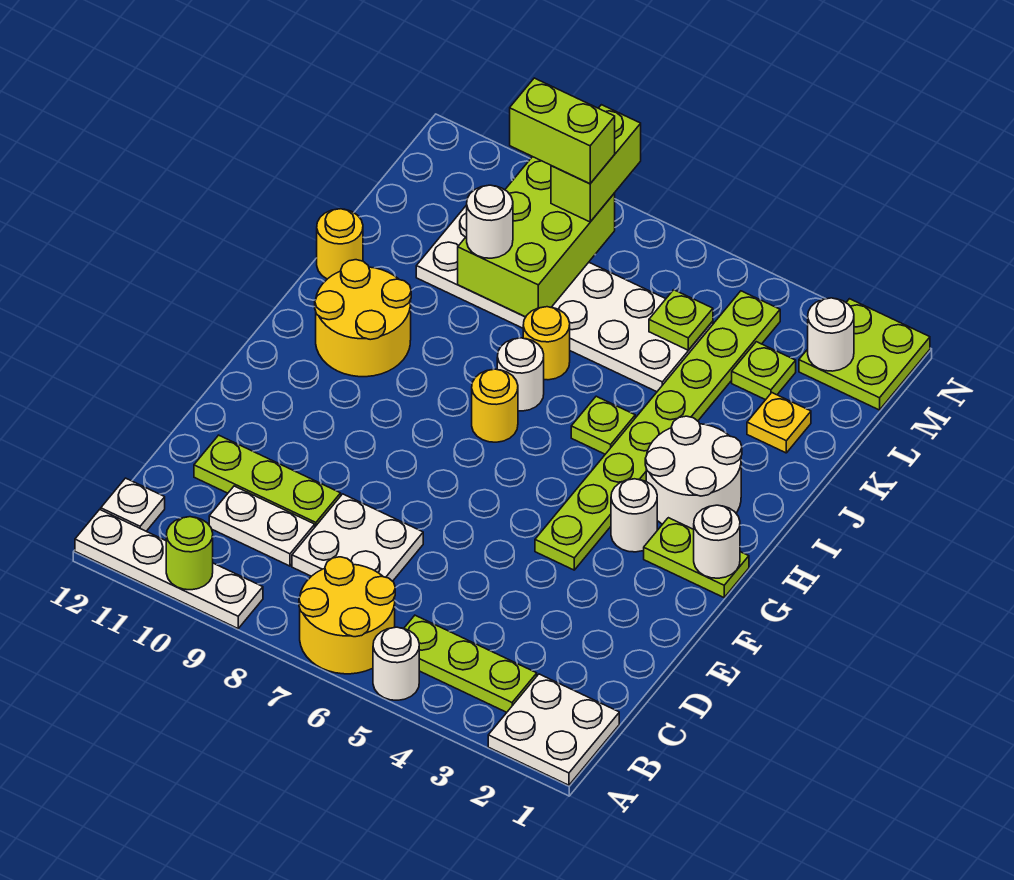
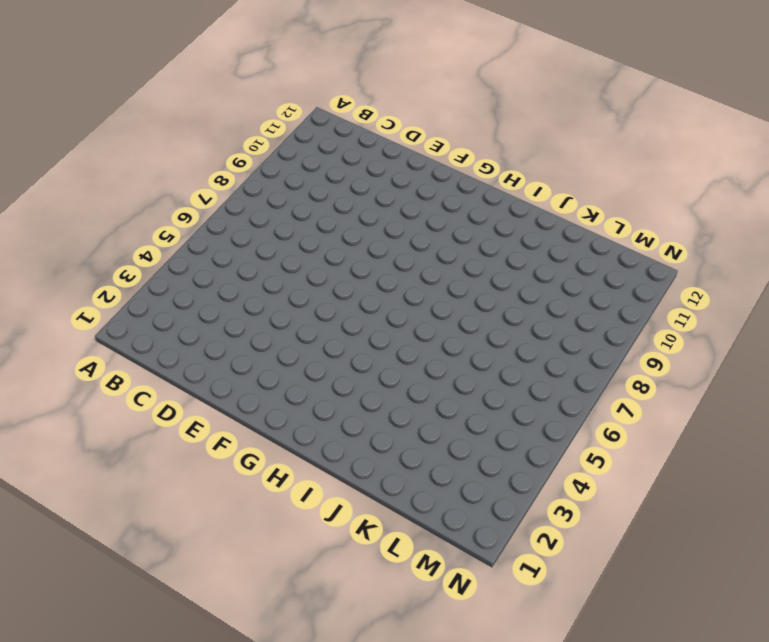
none -> white plate A1:B2 level 1
none -> white round brick A5 level 1
none -> yellow round brick A6:B7 level 1
none -> white plate A9:A12 level 1

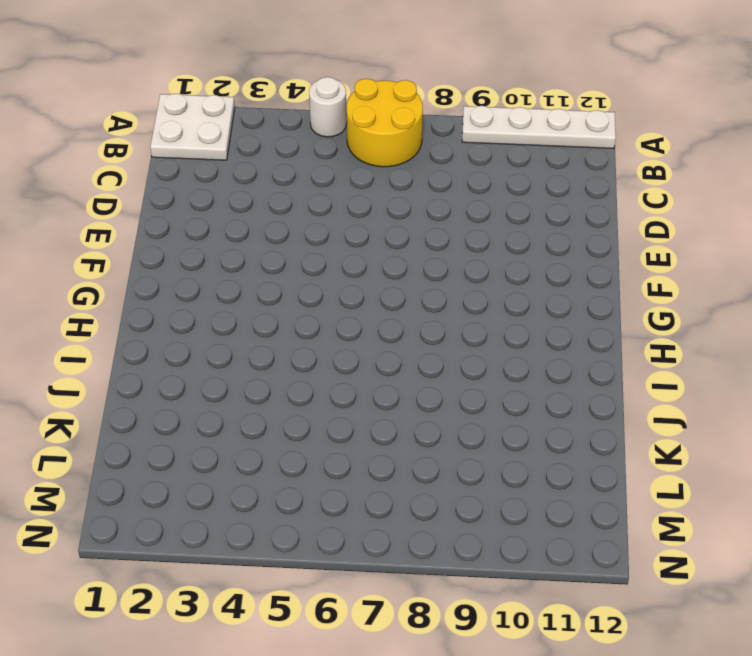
none -> lime plate B3:B5 level 1
none -> white plate B12 level 1
none -> white plate C7:D8 level 1
none -> white plate C9:C10 level 1

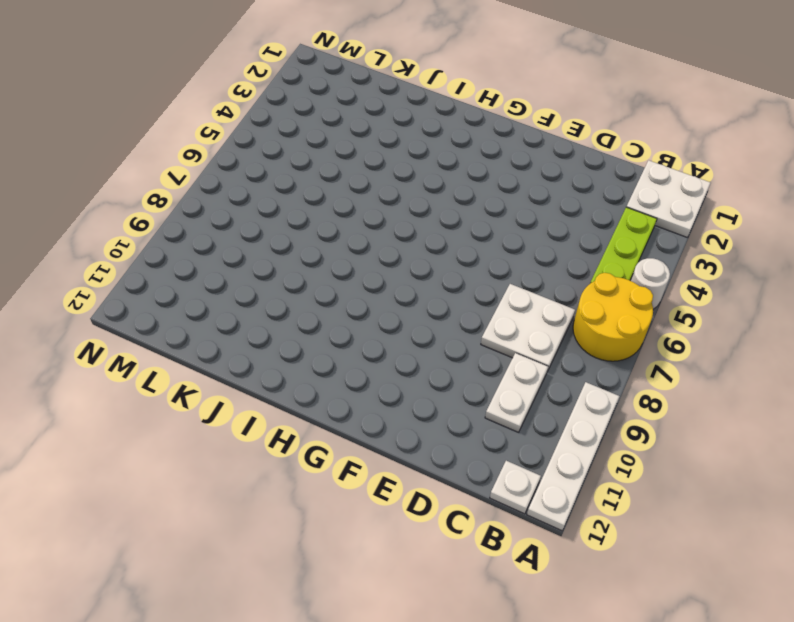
none -> lime plate D9:D11 level 1
none -> lime plate F4:M4 level 1
none -> lime plate G1:G2 level 1
none -> white round brick G3 level 1

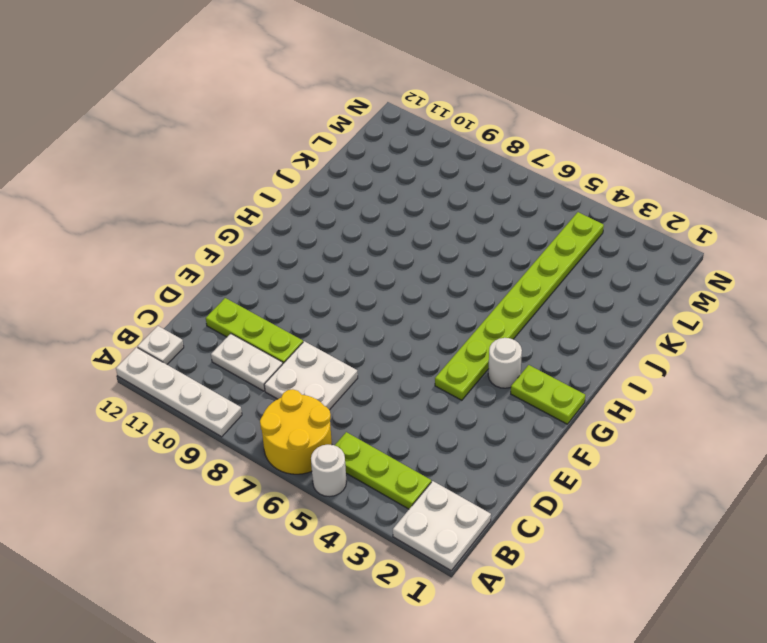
none -> white round brick H2:I3 level 1
none -> yellow round brick H7 level 1
none -> yellow round brick H10:I11 level 1
none -> lime plate I5 level 1

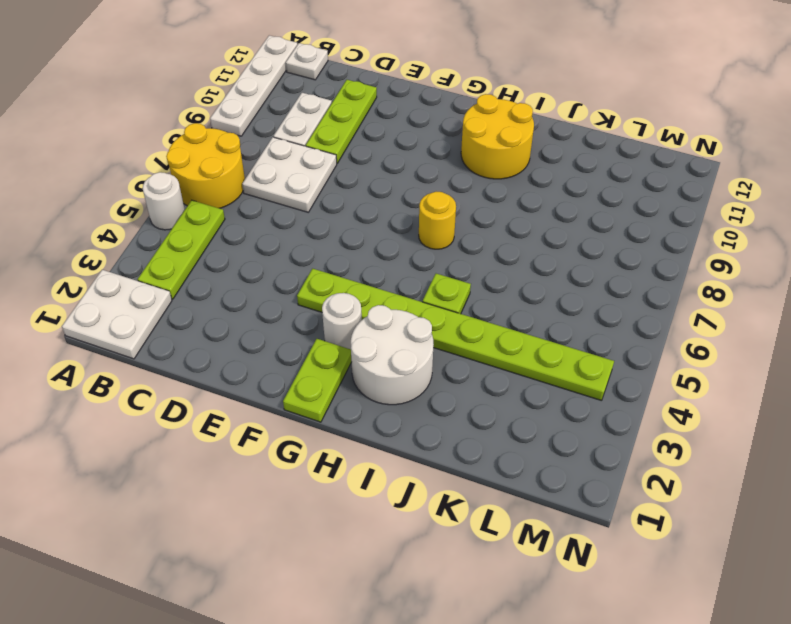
none -> white round brick I7 level 1
none -> yellow round brick J7 level 1
none -> yellow round brick J12 level 1
none -> yellow plate K2 level 1

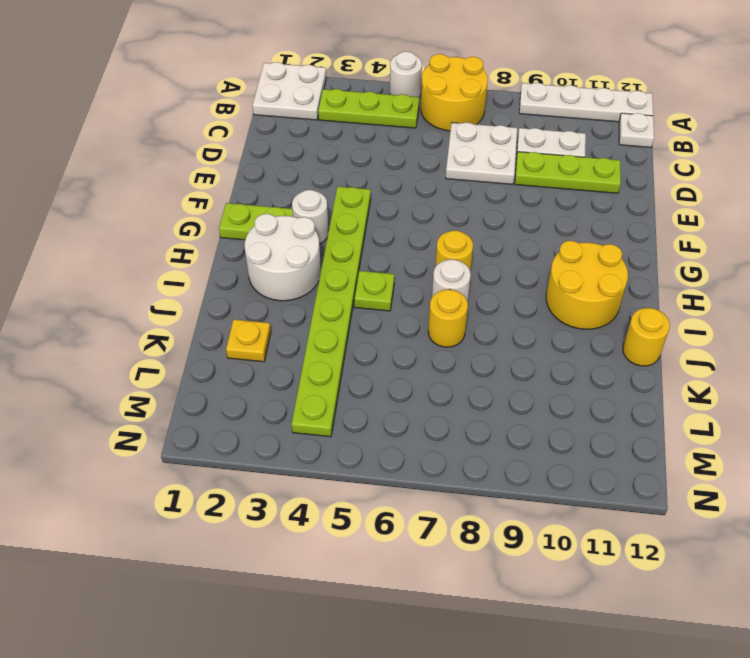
none -> white plate K5:L10 level 1
none -> lime plate L3 level 1
none -> lime plate M1:N2 level 1
none -> lime round brick A10 level 2

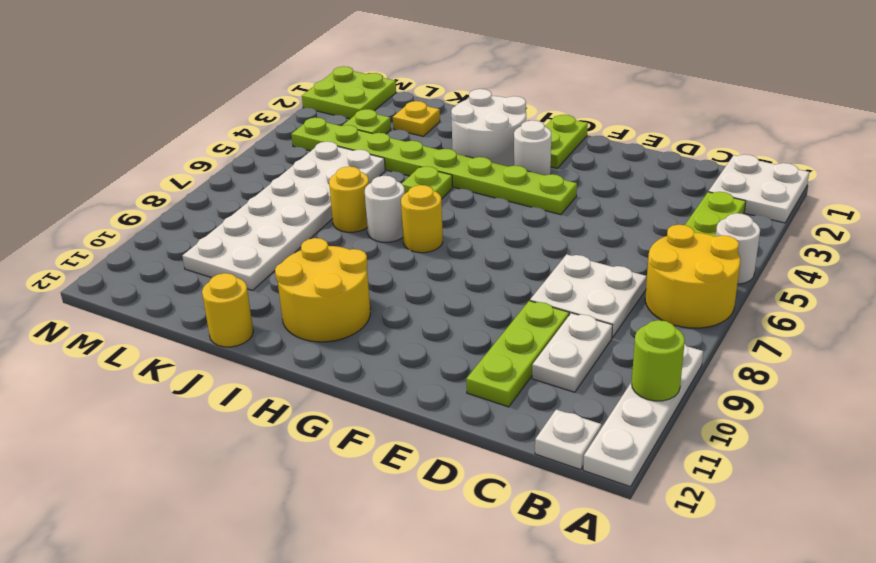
none -> white round brick G1 level 2
none -> lime brick K8:M9 level 2
none -> lime plate L5 level 2
none -> white round brick M2 level 2

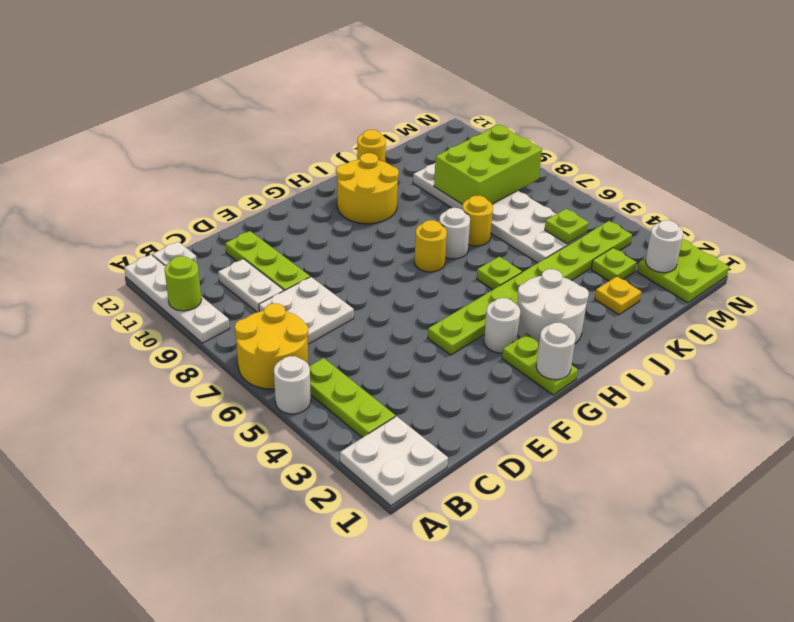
none -> white round brick K9 level 3
none -> lime brick M8:N8 level 3
none -> lime brick M8:M9 level 4

